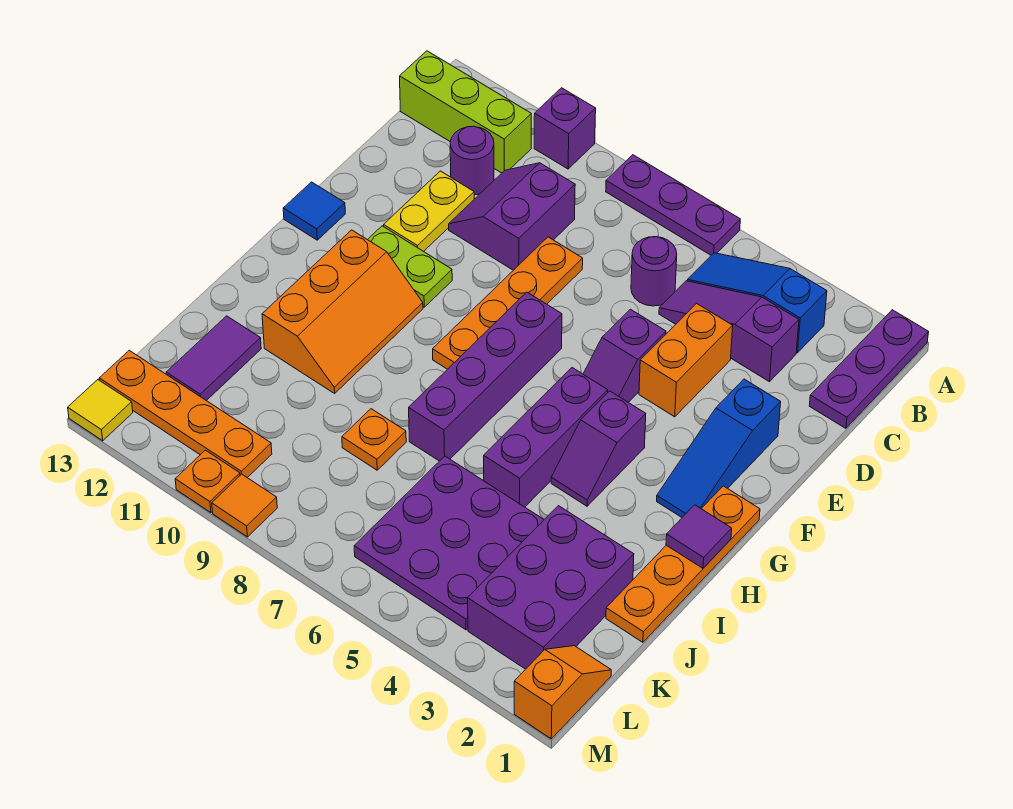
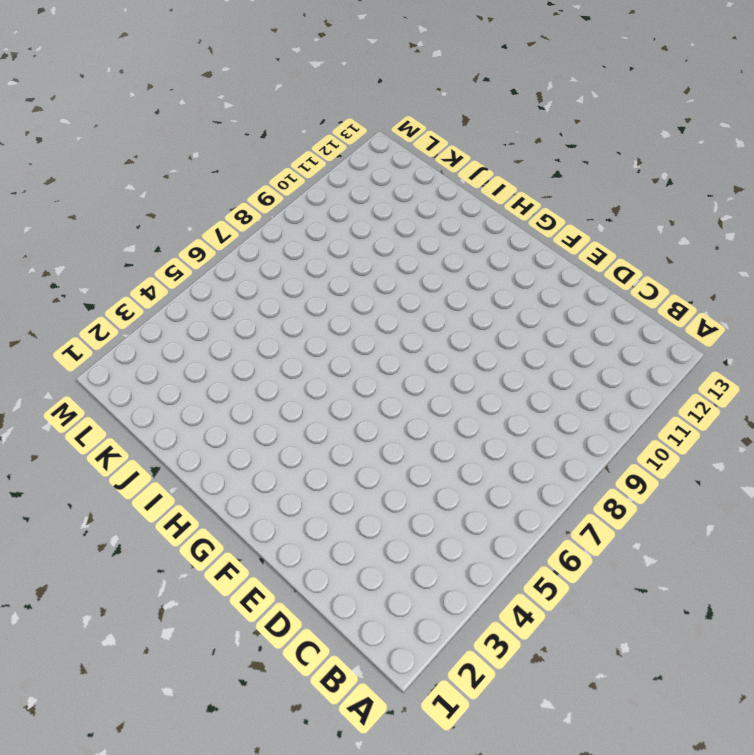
none -> purple plate A1:C1 level 1
none -> purple plate A6:A8 level 1
none -> purple brick A10 level 1
none -> blue slope B3:B5 level 1 top 3

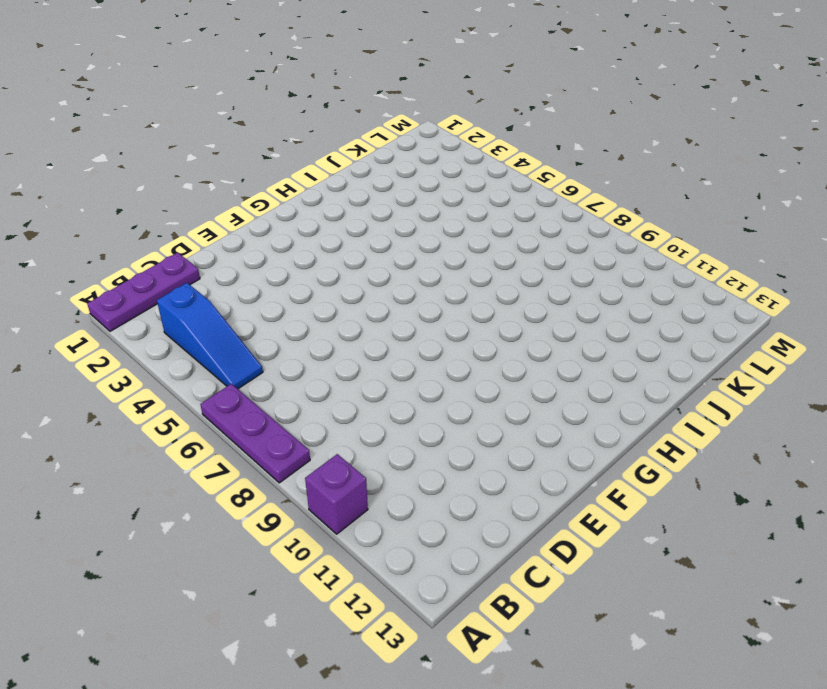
none -> lime brick B11:B13 level 1
none -> purple slope C3:C5 level 1 top 3
none -> purple round brick C6 level 1
none -> purple slope C9:D10 level 1 top 9

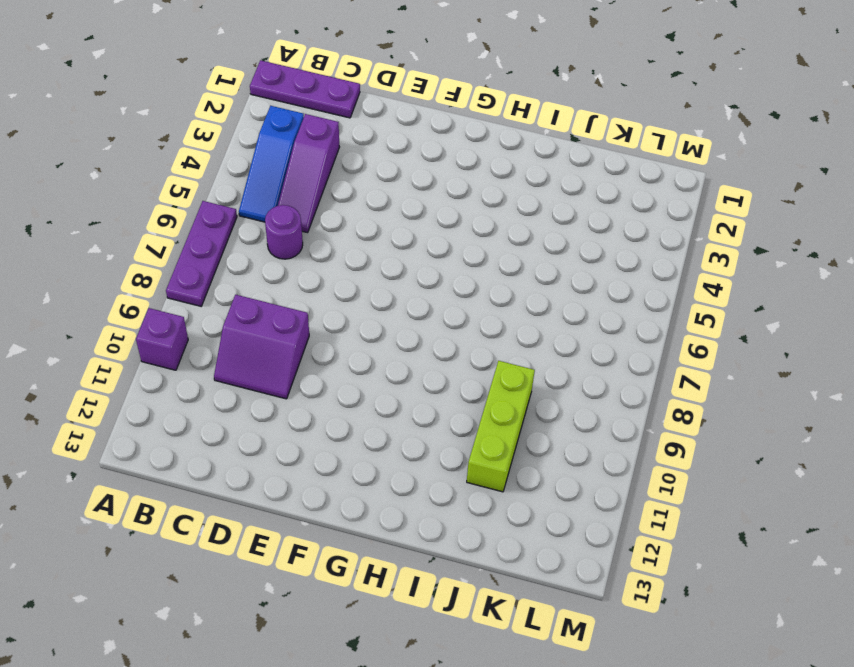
lime brick J9:J11 level 1 -> lime brick B11:B13 level 1
none -> purple round brick C11 level 1
none -> orange brick D4:E4 level 1
none -> orange plate D8:G8 level 1
none -> yellow plate D11:E11 level 1

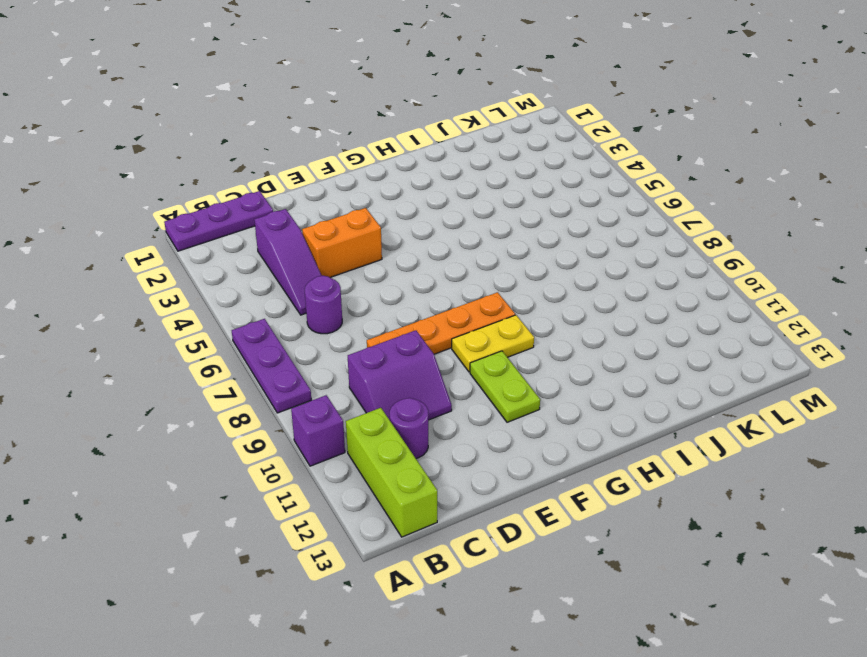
yellow plate F9:G9 level 1 -> yellow plate D11:E11 level 1
none -> blue slope B3:B5 level 1 top 3
none -> blue slope E2:G2 level 1 top E
none -> purple slope E5:F5 level 1 top E
none -> purple brick F7:I7 level 1

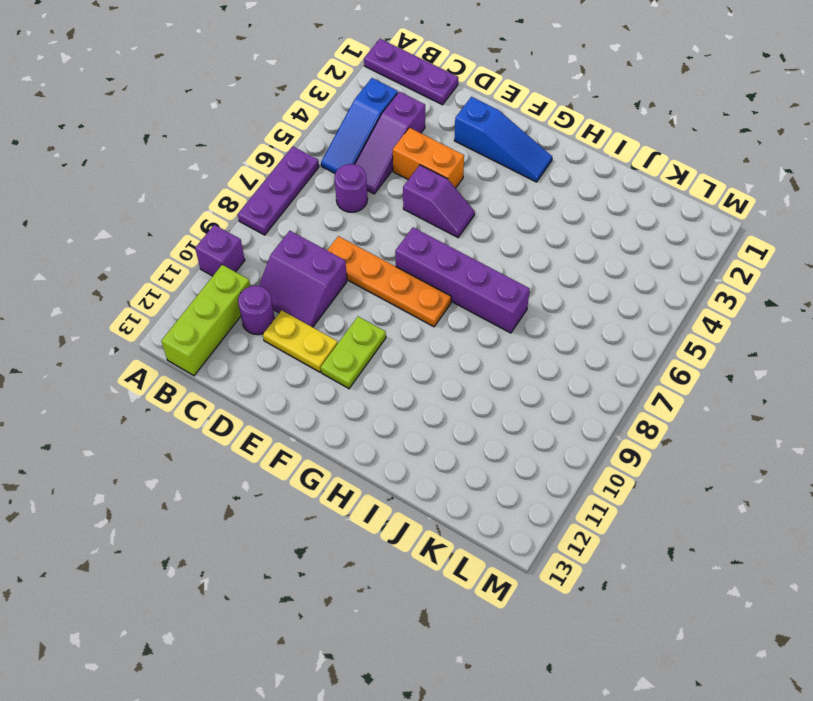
none -> blue tile F13 level 1
none -> orange plate G1:J1 level 1
none -> purple slope G4:H4 level 1 top G
none -> purple brick G5:I5 level 1

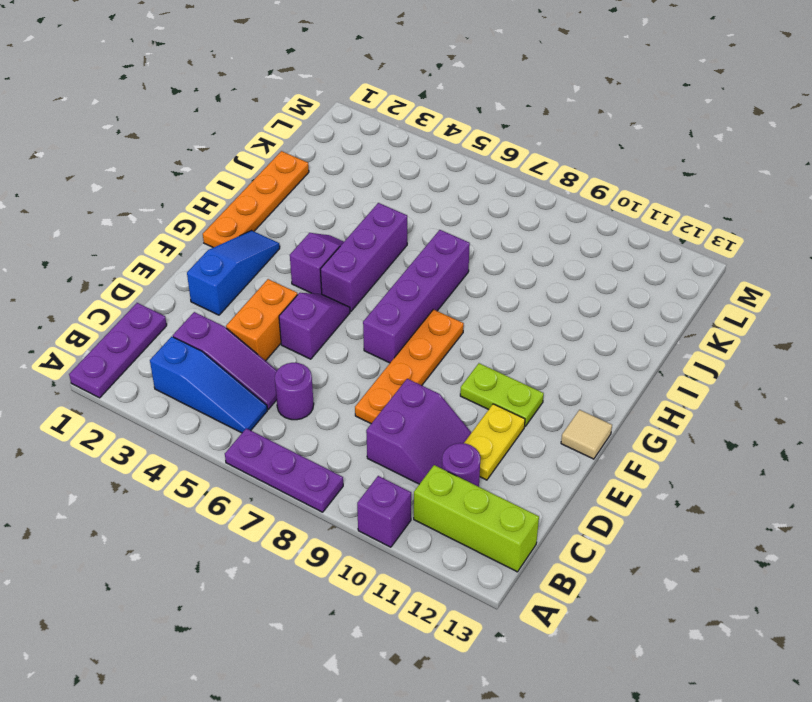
tan tile F13 level 1 -> blue tile F13 level 1
none -> orange slope G10:I11 level 1 top 11
none -> purple brick J2:L3 level 1
none -> purple plate J4:L6 level 1
none -> orange plate J8 level 1

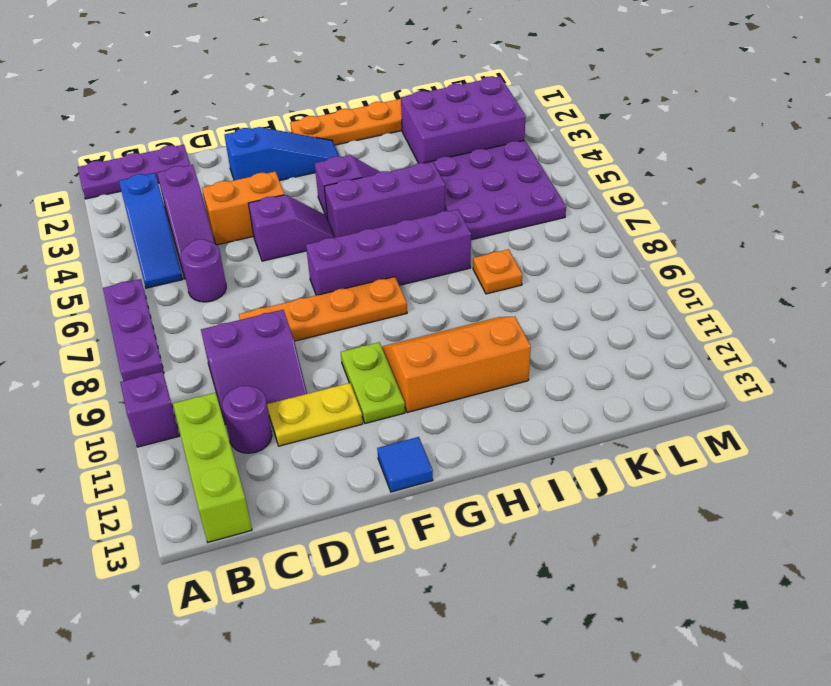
none -> purple tile J12:K12 level 1
none -> orange slope L1:M1 level 1 top M
none -> orange plate L10:L13 level 1
none -> orange tile M9 level 1

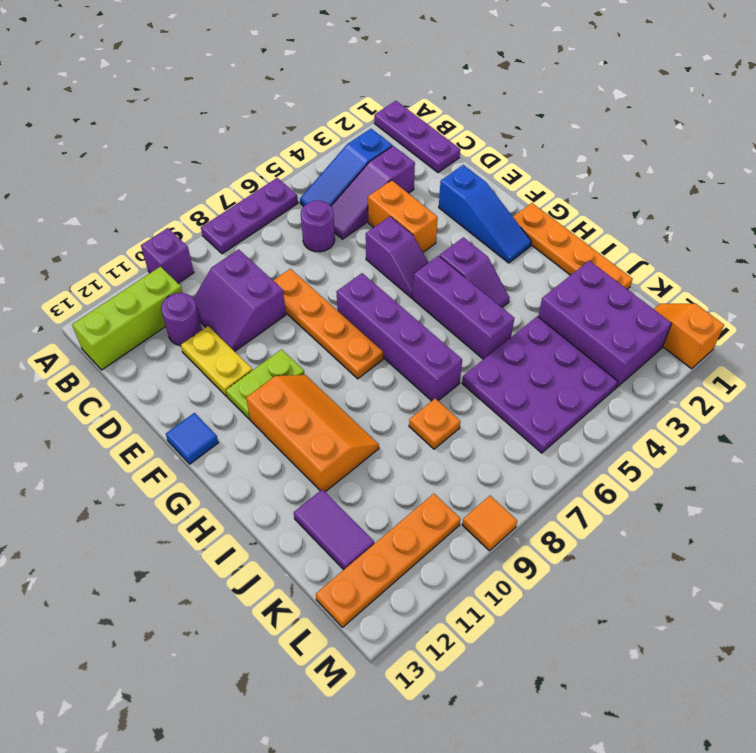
none -> orange plate M10 level 1
none -> yellow tile M13 level 1
none -> purple tile H1 level 2

